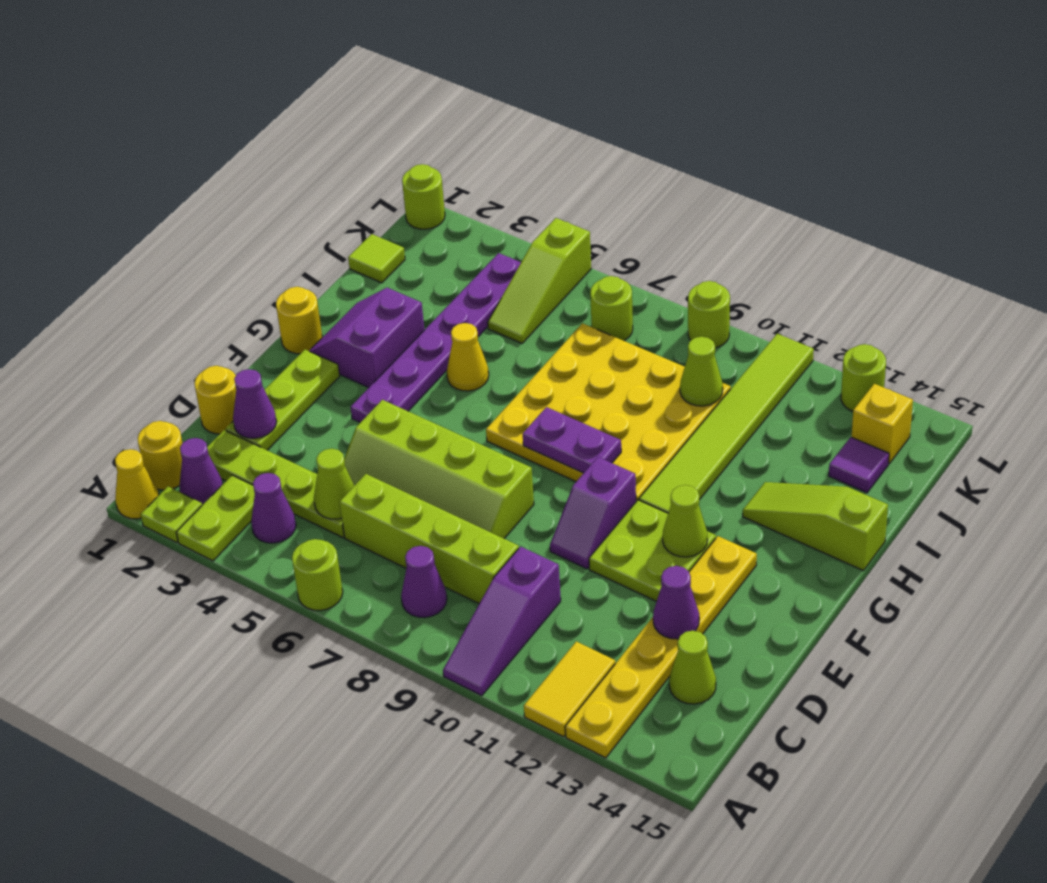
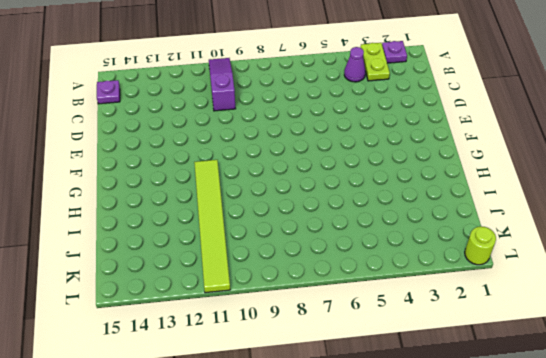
purple plate A2 level 1 -> lime plate A2 level 1
purple plate B15 level 1 -> none
none -> yellow cone A1 level 1
none -> lime round brick A6 level 1
none -> yellow tile A12:B12 level 1
none -> yellow plate A13:F13 level 1

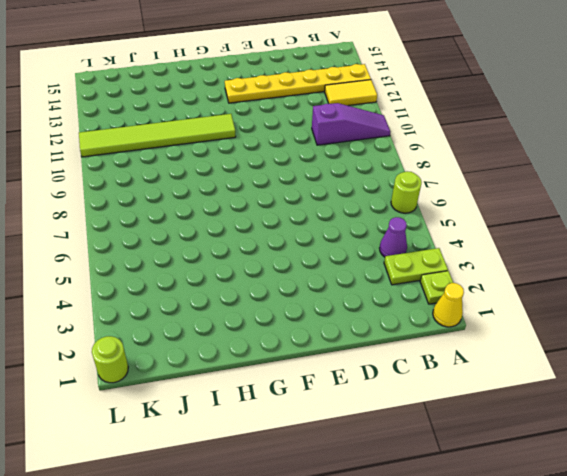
none -> yellow round brick B1 level 1
none -> purple cone B2 level 1
none -> purple cone B8 level 1
none -> lime plate C2:C5 level 1

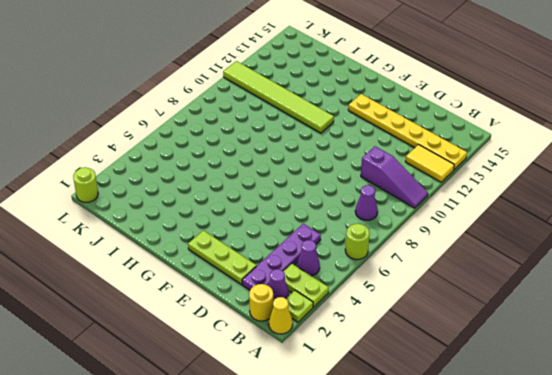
purple plate C2:C5 level 1 -> lime plate C2:C5 level 1
none -> lime brick C6:C9 level 1
none -> lime cone C14 level 1
none -> yellow round brick D1 level 1
none -> lime slope D5:E8 level 1 top E

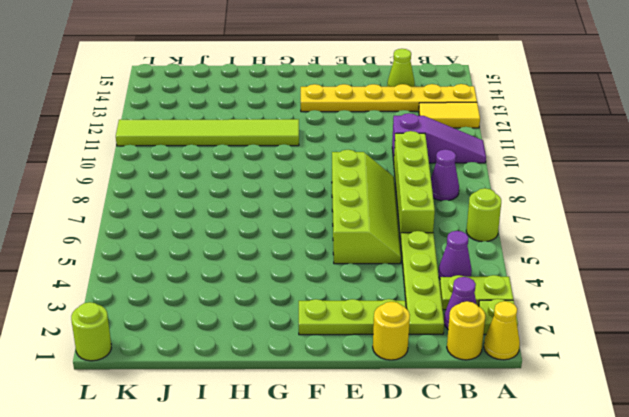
none -> purple slope E10:F10 level 1 top F
none -> lime plate E11:F12 level 1
none -> purple plate F4:K4 level 1
none -> yellow round brick G1 level 1

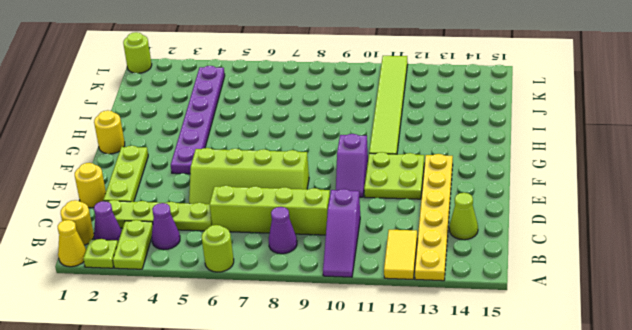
none -> purple slope G2:H3 level 1 top 3
none -> yellow plate G7:J10 level 1
none -> yellow cone H5 level 1
none -> lime slope H13:H15 level 1 top 15

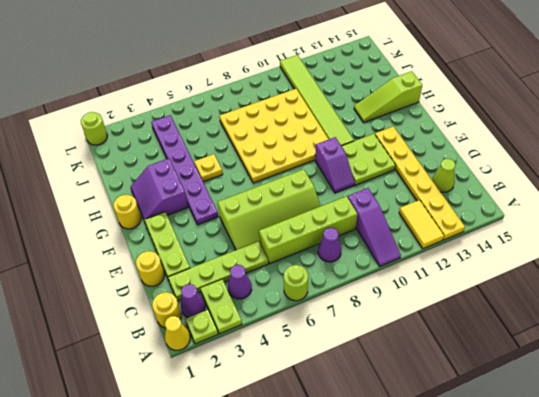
yellow plate H5 level 1 -> yellow cone H5 level 1
none -> lime tile J1 level 1
none -> lime slope J5:L5 level 1 top L
none -> purple tile J14 level 1
none -> lime round brick K7 level 1

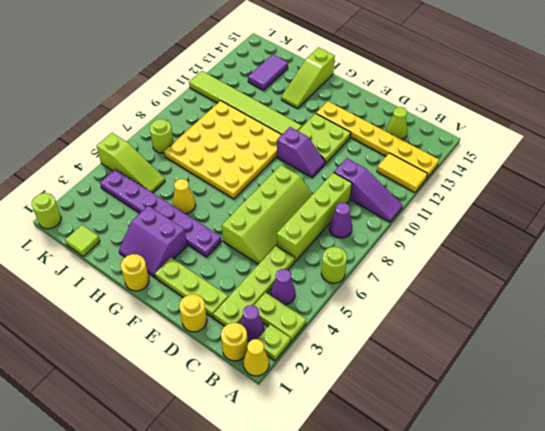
purple tile J13:J14 level 1 -> purple tile J14 level 1
none -> yellow brick K14 level 1
none -> lime round brick L9 level 1
none -> lime round brick L13 level 1
none -> lime cone C5 level 2

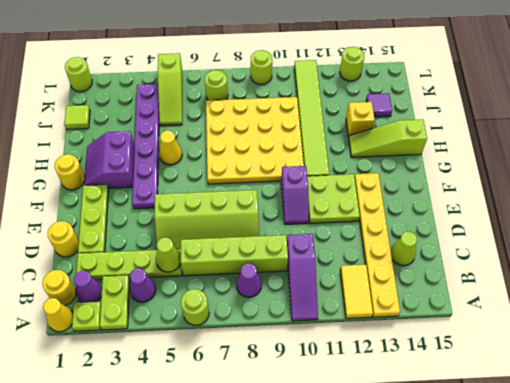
yellow brick I13 level 1 -> yellow brick K14 level 1
none -> purple cone D2 level 2
none -> purple cone D13 level 2
none -> lime cone F12 level 2
none -> purple plate G8:G9 level 2

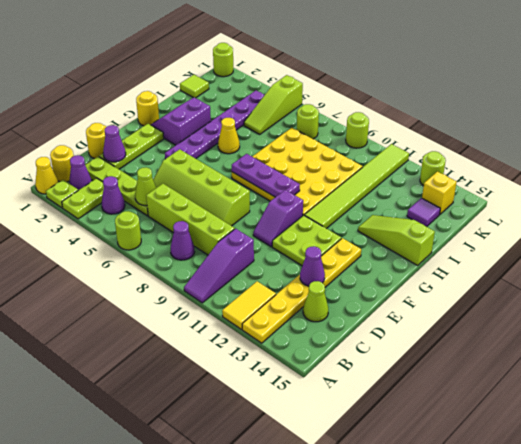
purple plate G7:G9 level 2 -> purple plate G8:G9 level 2
none -> lime cone F12 level 2
none -> lime cone J10 level 2

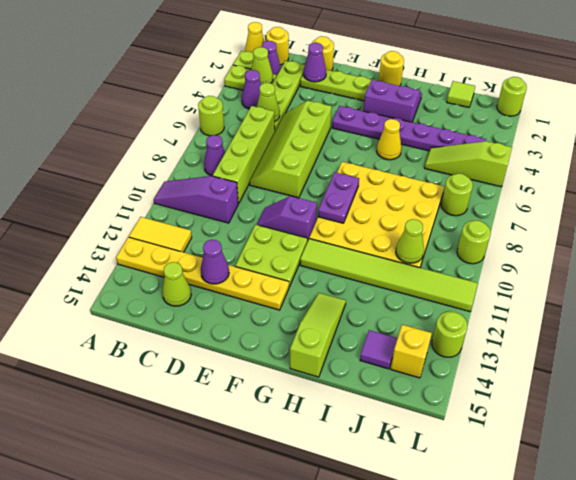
lime cone B3 level 2 -> lime cone F12 level 2

